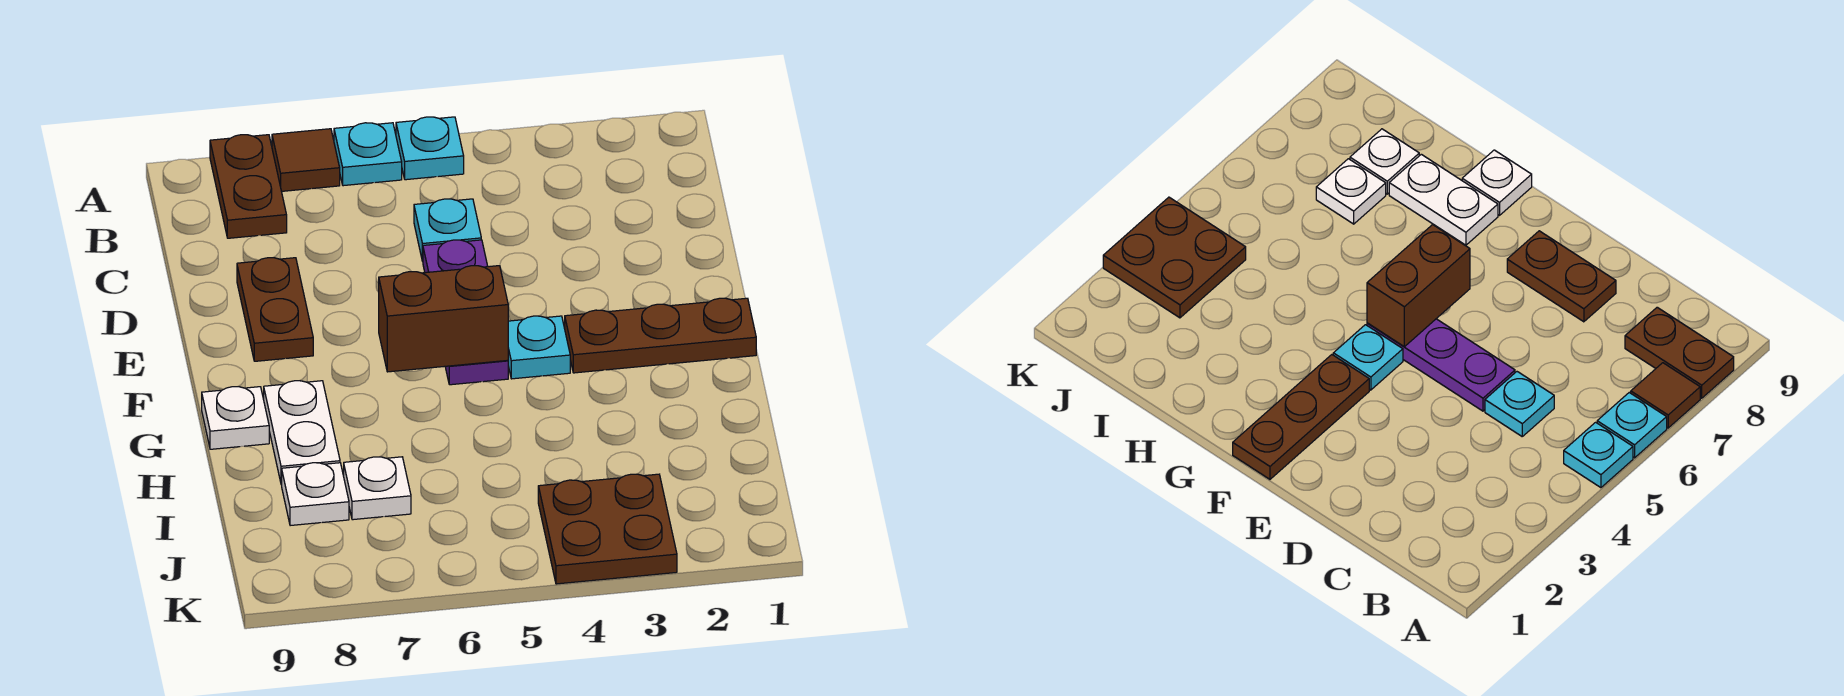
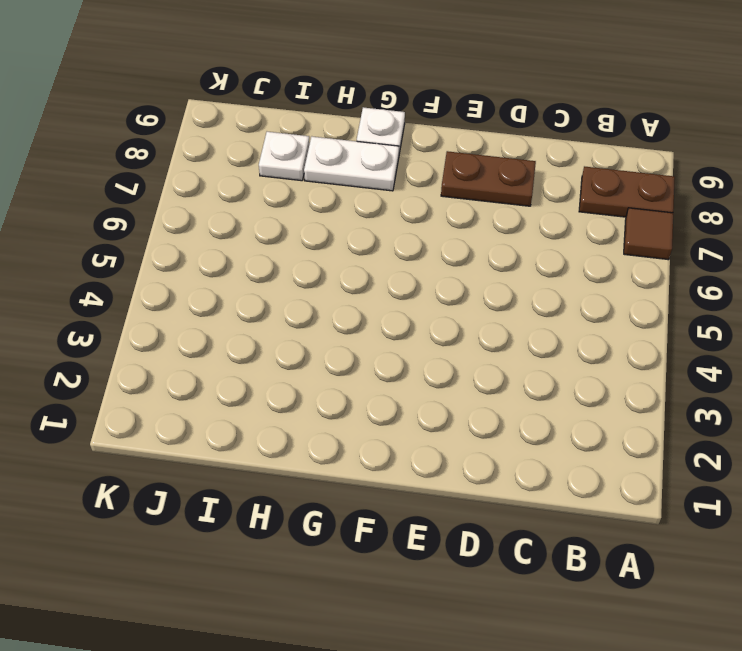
none -> cyan plate A5 level 1
none -> cyan plate A6 level 1
none -> cyan plate C5 level 1

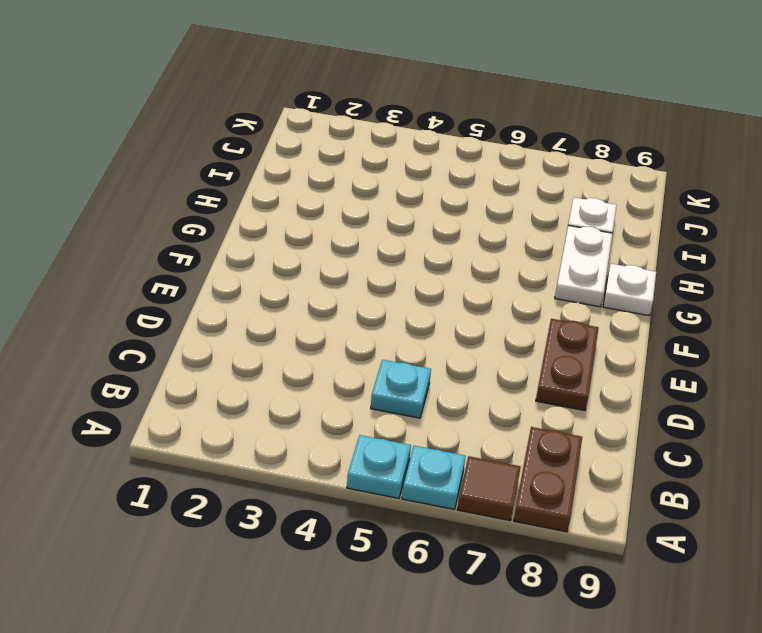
none -> purple plate D5:F5 level 1
none -> brown plate F1:F3 level 1
none -> cyan plate F4 level 1

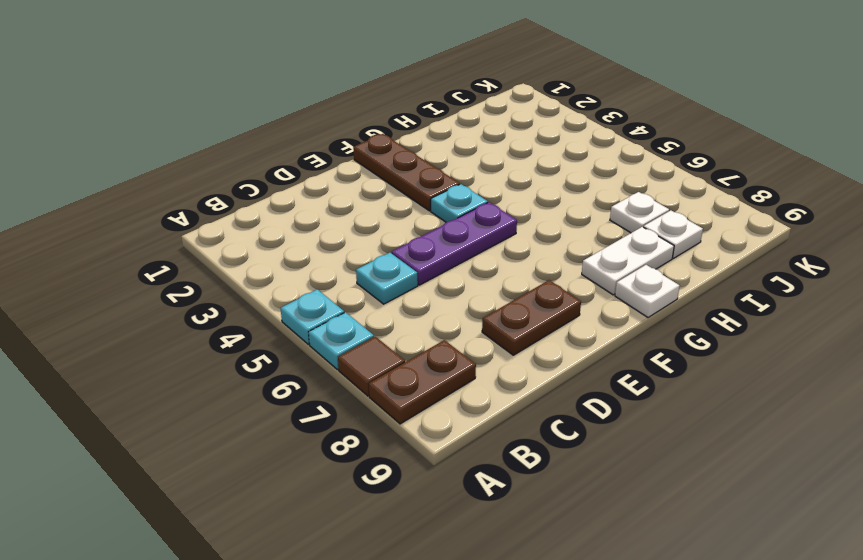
none -> brown plate J3:K4 level 1
none -> brown brick F5:F6 level 2

